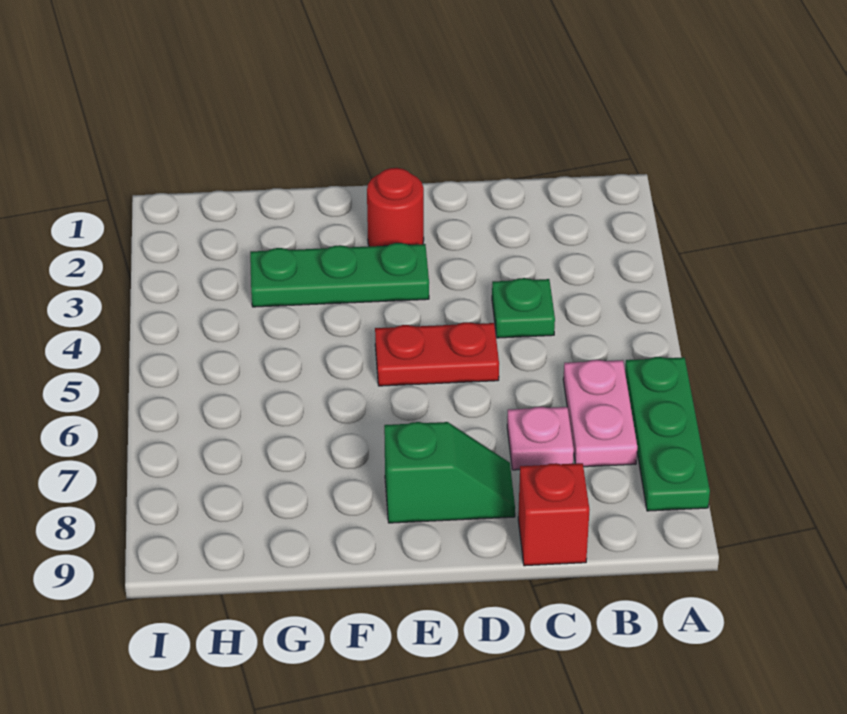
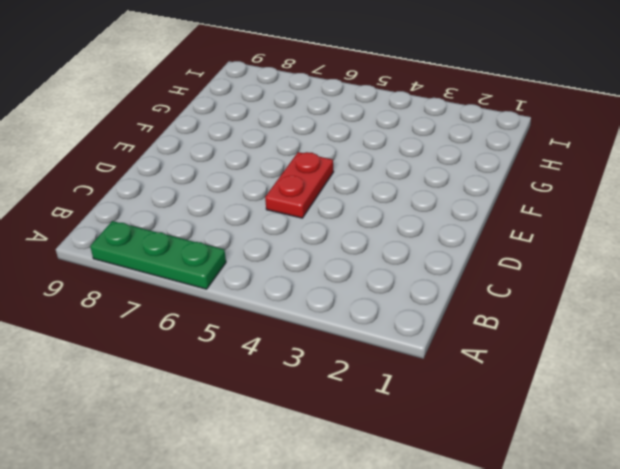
none -> pink plate B6:B7 level 1
none -> green plate C4 level 1

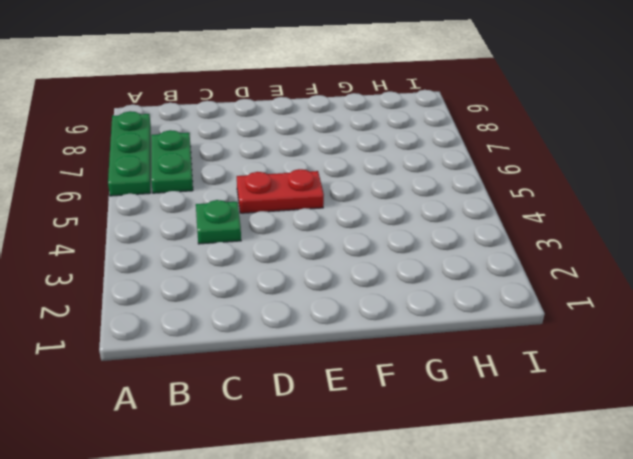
green plate B6:B7 level 1 -> pink plate B6:B7 level 1
none -> pink plate C7 level 1
none -> red brick C9 level 1

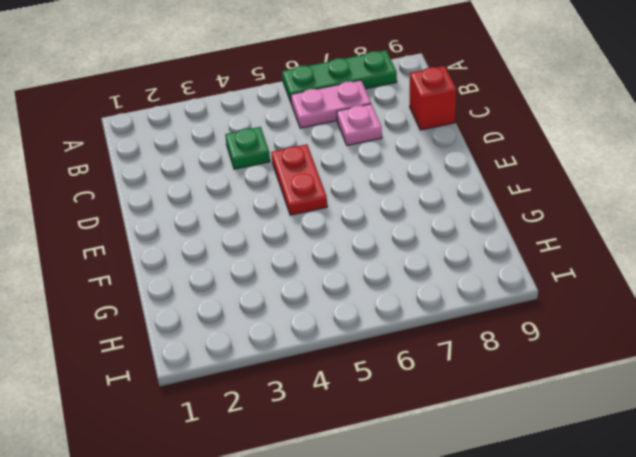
none -> green slope D8:E8 level 1 top E
none -> red round brick E2 level 1

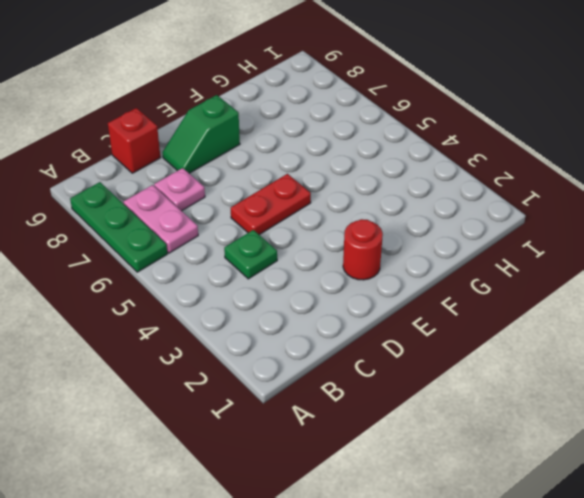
none -> green plate E3:G3 level 1

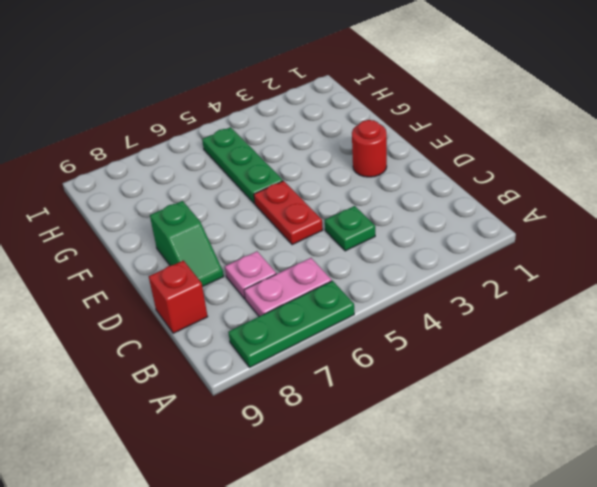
green plate F5:H5 level 1 -> green plate E3:G3 level 1

